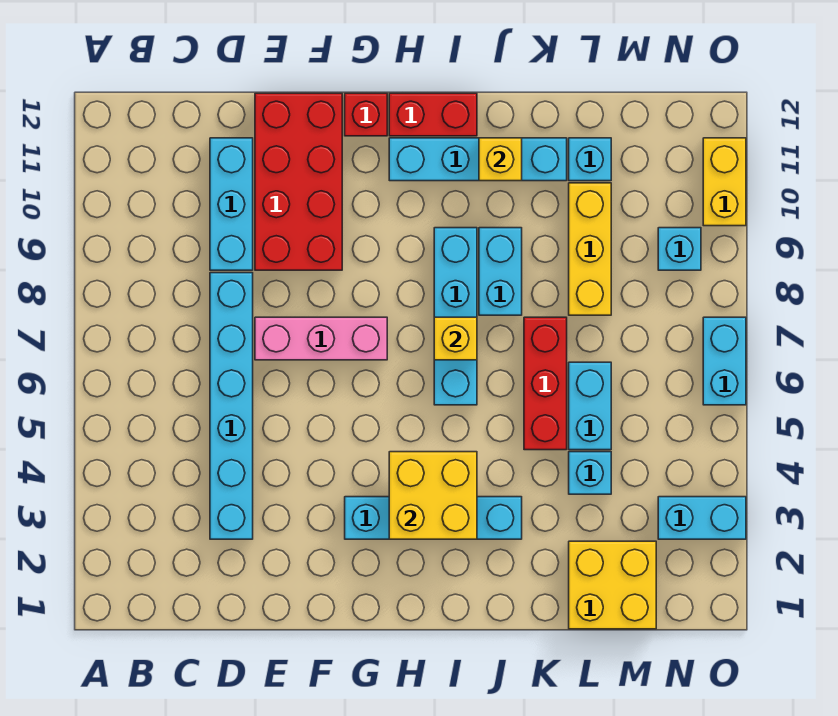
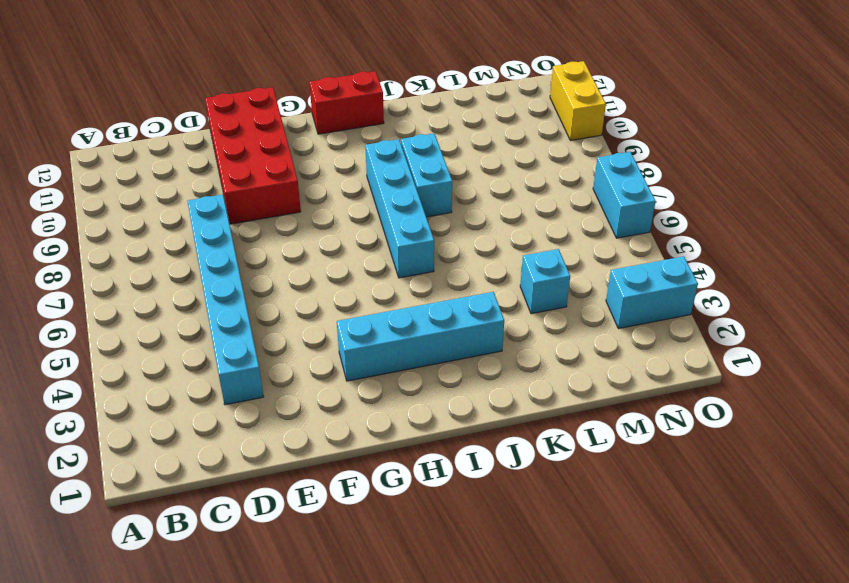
none -> cyan brick D9:D11 level 1
none -> pink brick E7:G7 level 1
none -> red brick G12 level 1

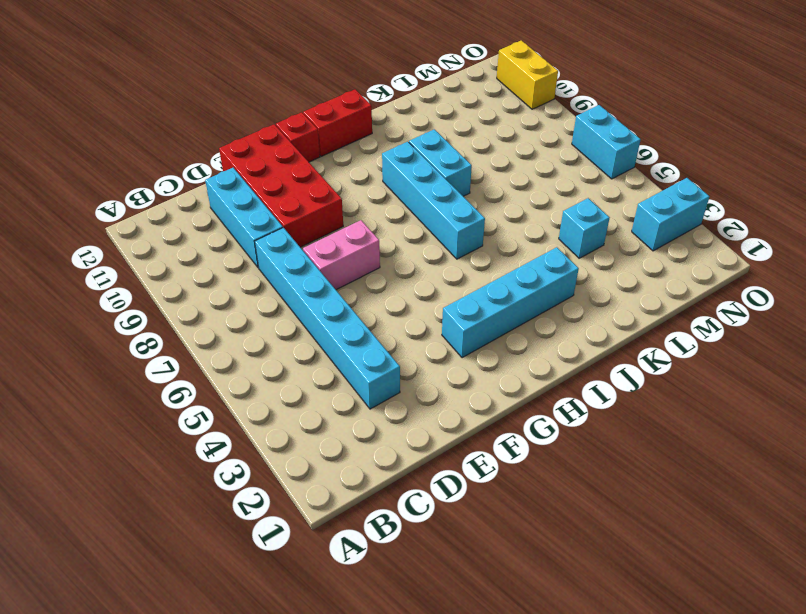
pink brick E7:F7 level 1 -> pink brick E7:G7 level 1
none -> cyan brick H11:K11 level 1
none -> red brick K5:K7 level 1
none -> yellow brick L1:M2 level 1

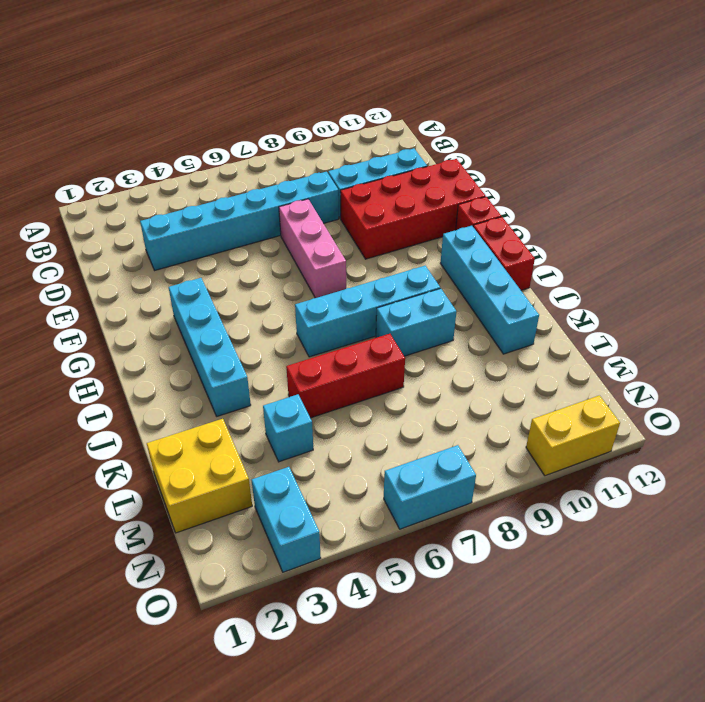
none -> cyan brick L5:L6 level 1
none -> yellow brick L8:L10 level 1
none -> cyan brick L11 level 1

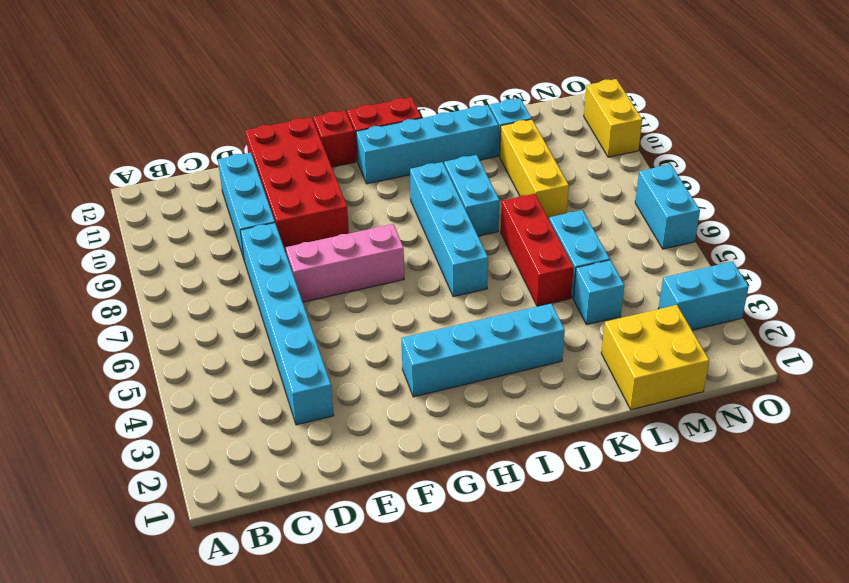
none -> cyan brick N9 level 1
none -> yellow brick H3:I4 level 2
none -> yellow brick I7 level 2

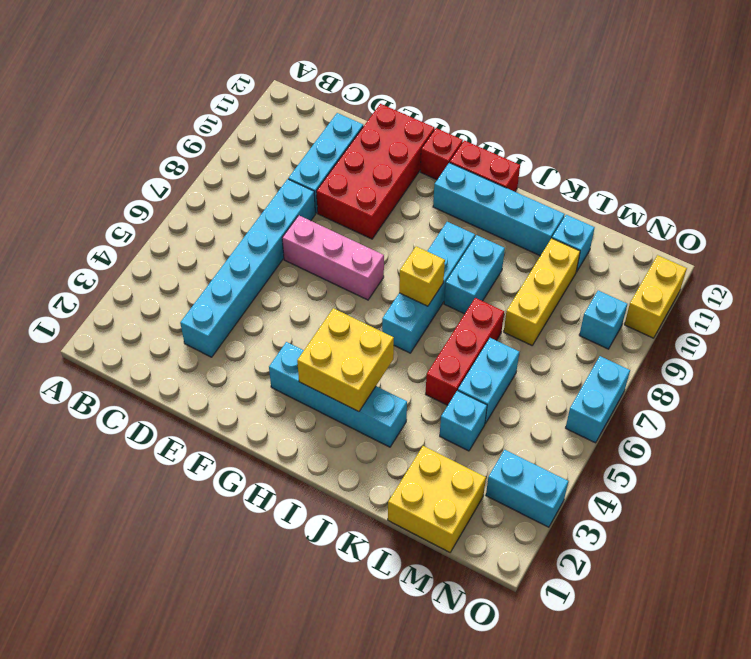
none -> yellow brick J11 level 2

